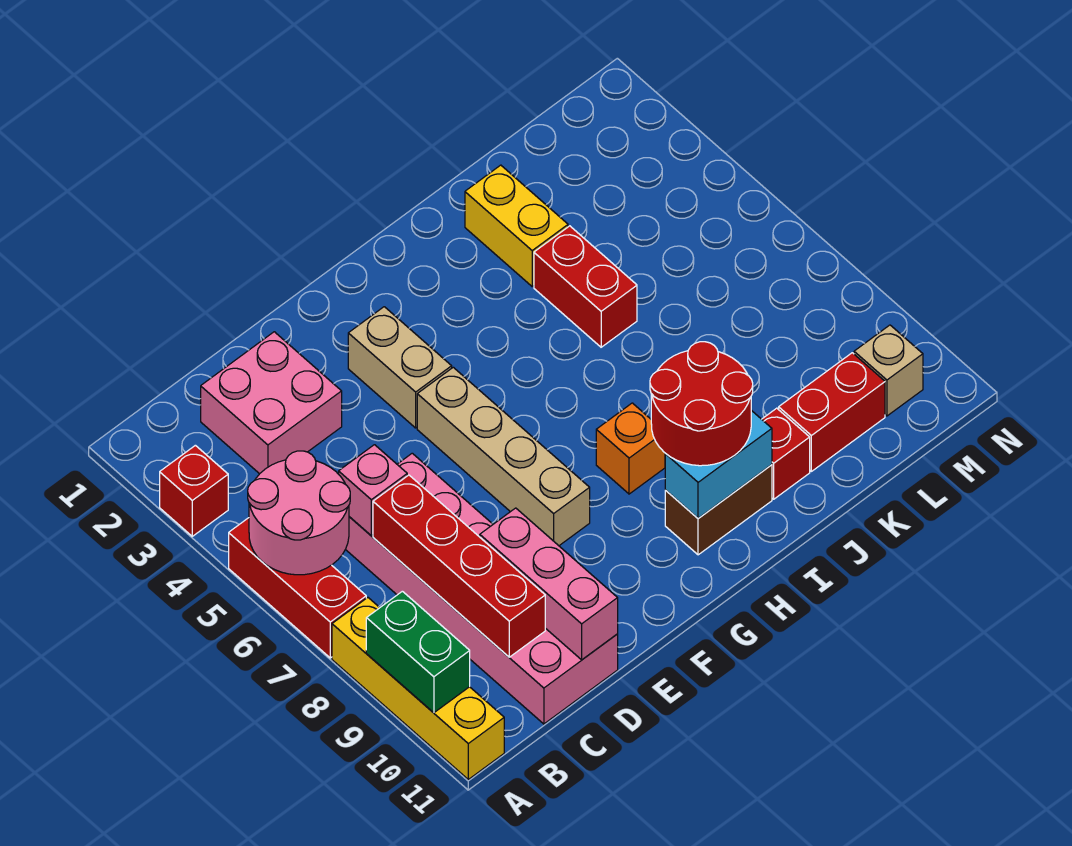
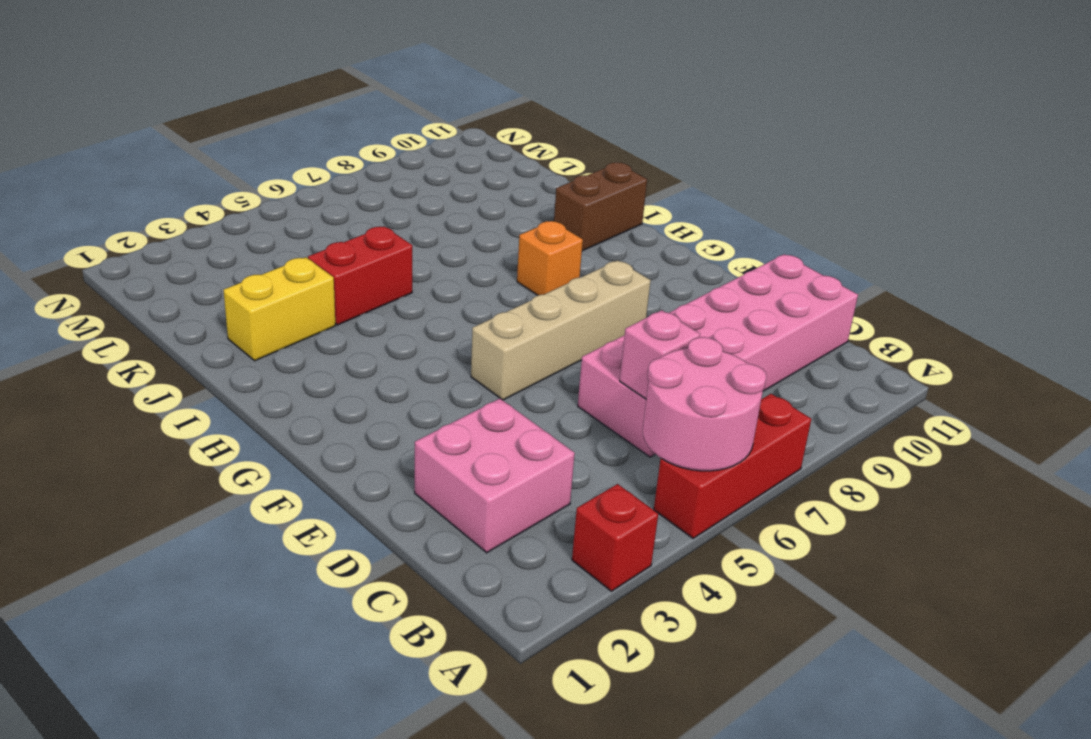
brown brick I10:I11 level 1 -> brown brick H10:I10 level 1
none -> yellow brick A8:A11 level 1
none -> tan brick F3:F4 level 1
none -> red brick J10 level 1

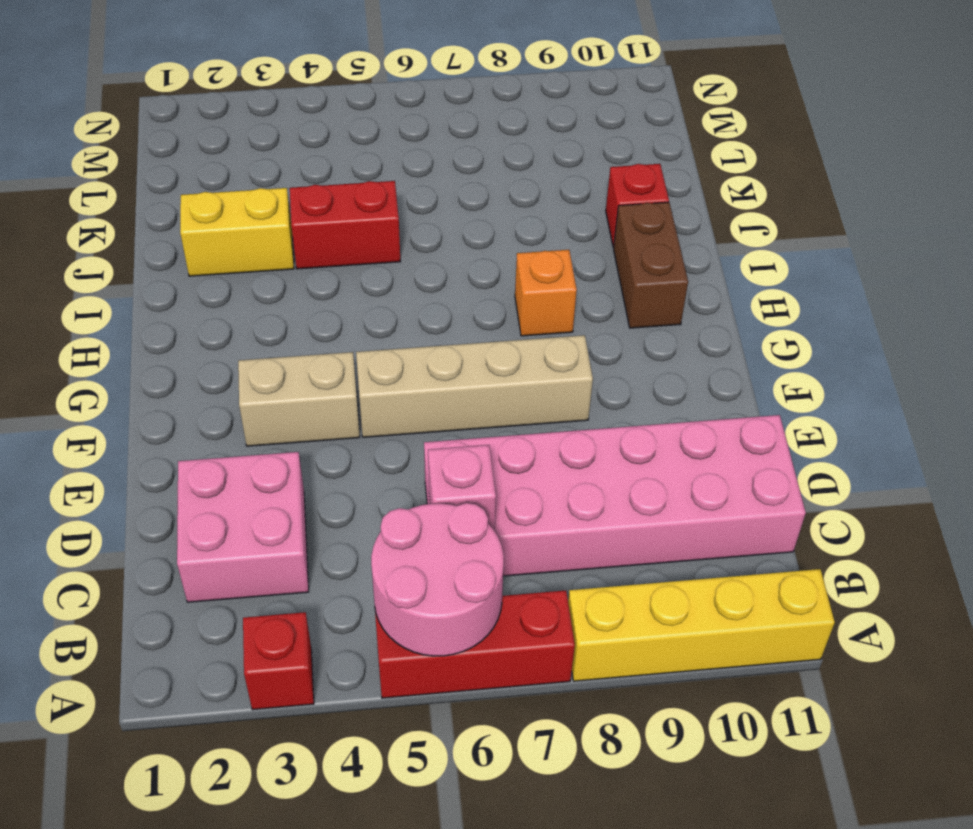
none -> red brick K10:L10 level 1
none -> tan brick M10 level 1
none -> green brick A9:A10 level 2

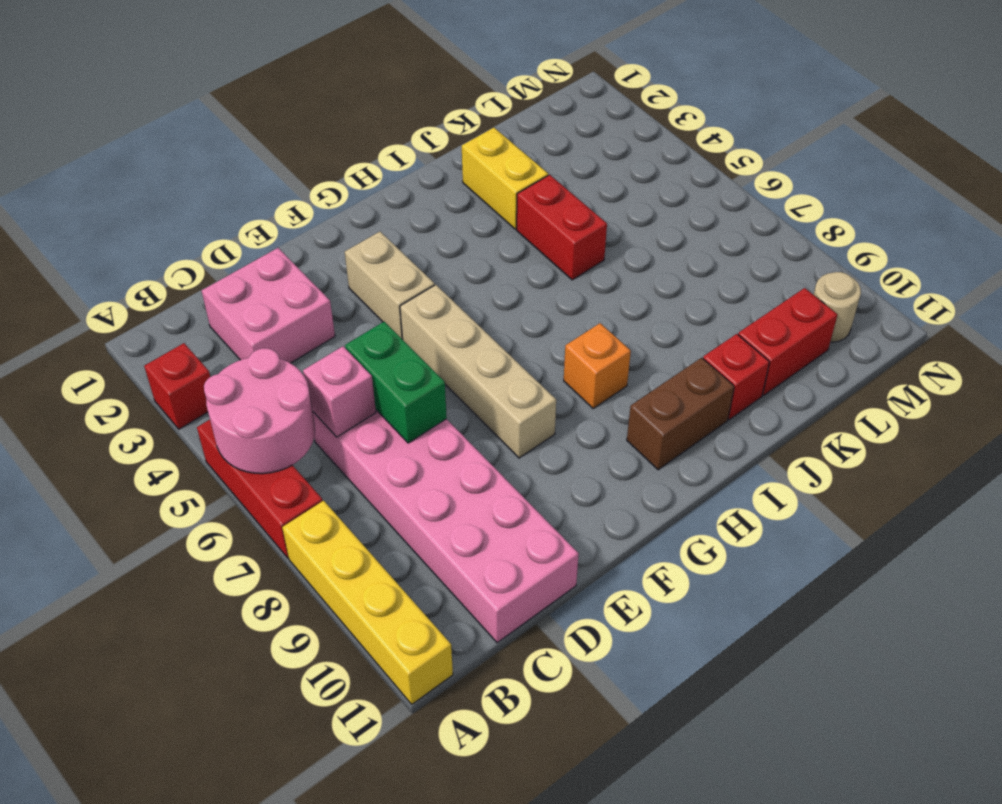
green brick D6:D7 level 2 -> green brick A9:A10 level 2
tan round brick M10 level 1 -> tan brick M10 level 1
none -> red brick C7:C10 level 2
none -> pink brick D9:D11 level 2
none -> cyan brick H10:I10 level 2

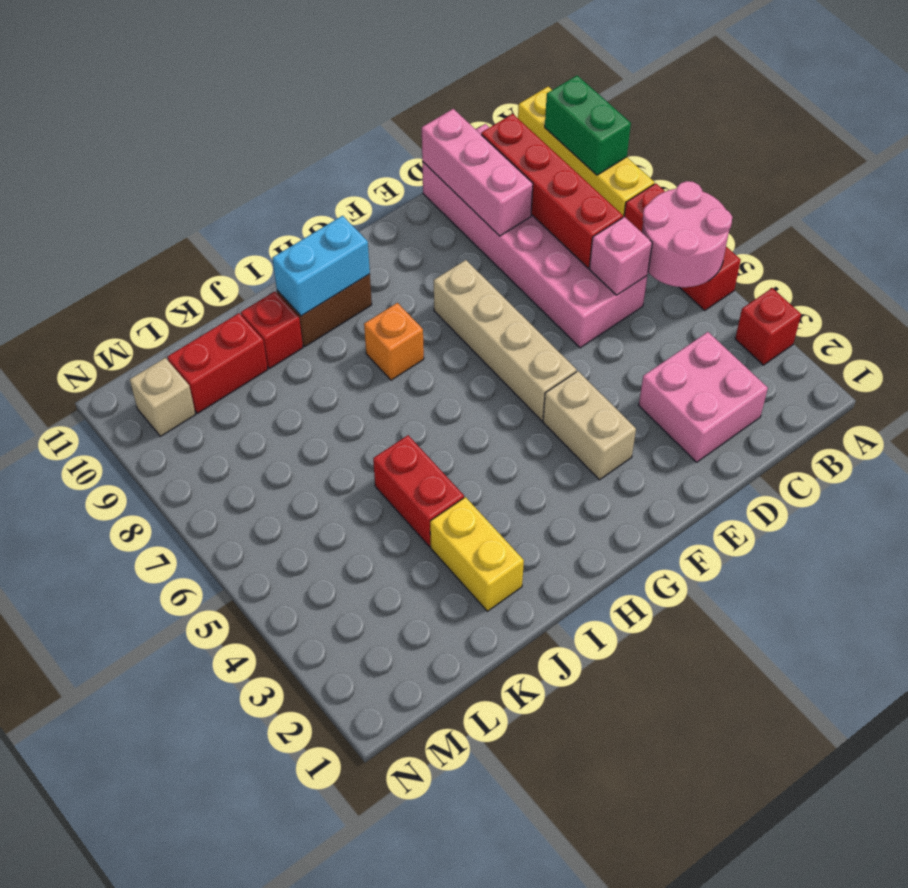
none -> red round brick H9:I10 level 3

